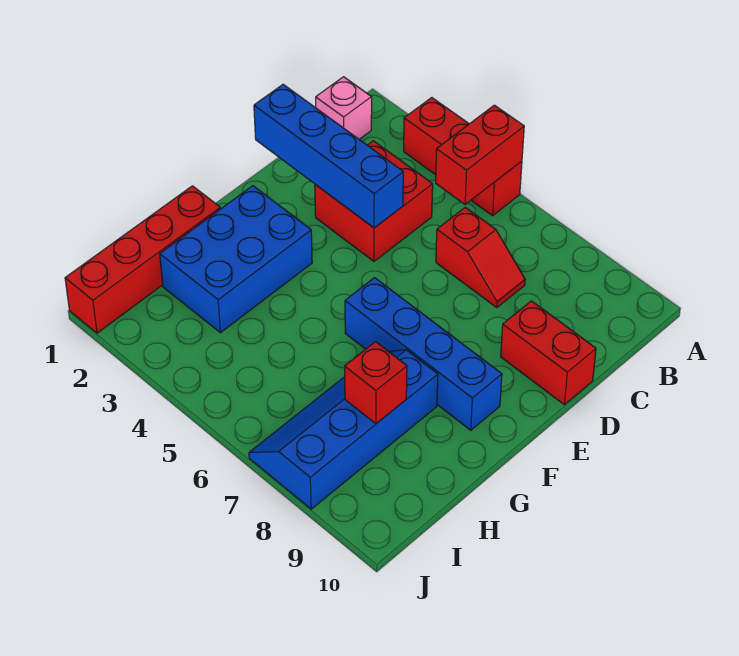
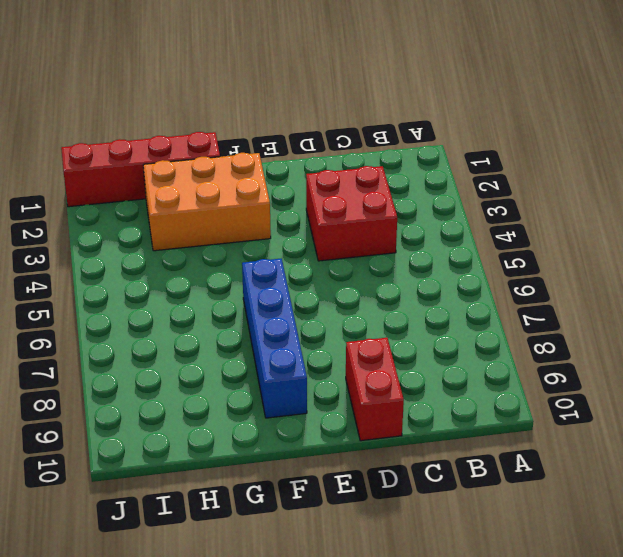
orange brick F2:H3 level 1 -> blue brick F2:H3 level 1
none -> red brick A3:A5 level 1
none -> pink brick B1 level 1
none -> red slope C6:C7 level 1 top 6

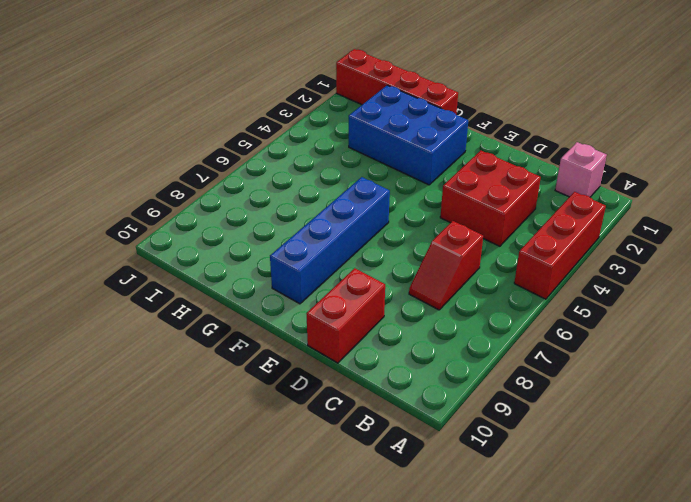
none -> blue slope G7:J8 level 1 top 8
none -> red brick A5:B5 level 2
none -> blue brick D1:D4 level 2

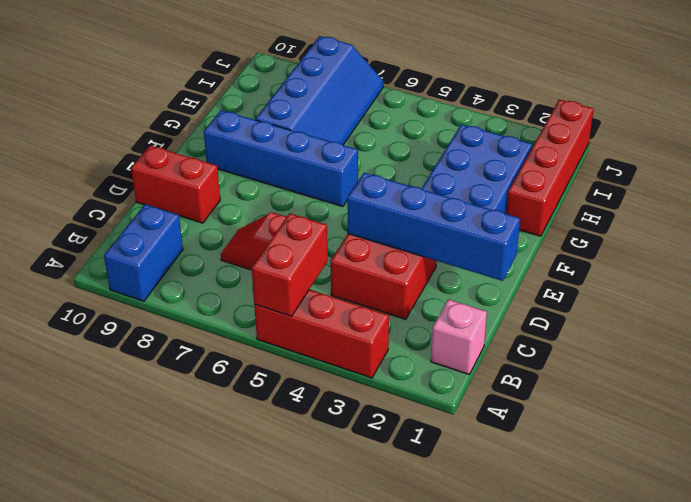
blue brick A9:B9 level 1 -> none
none -> red brick H8 level 2

